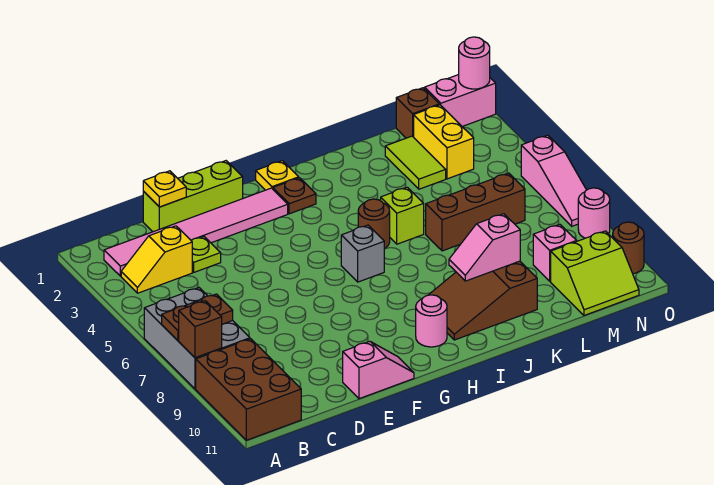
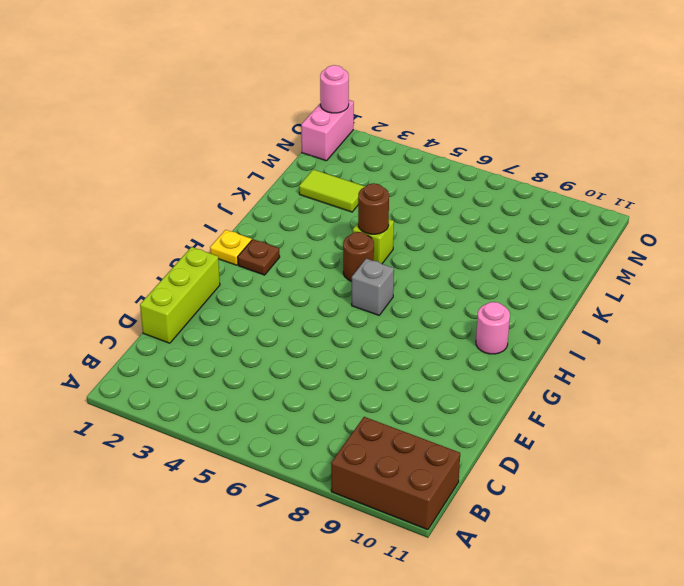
brown round brick J5 level 2 -> brown round brick O10 level 1
none -> grey brick A6:B8 level 1
none -> pink tile B2:G2 level 1
none -> yellow slope B3:C3 level 1 top C

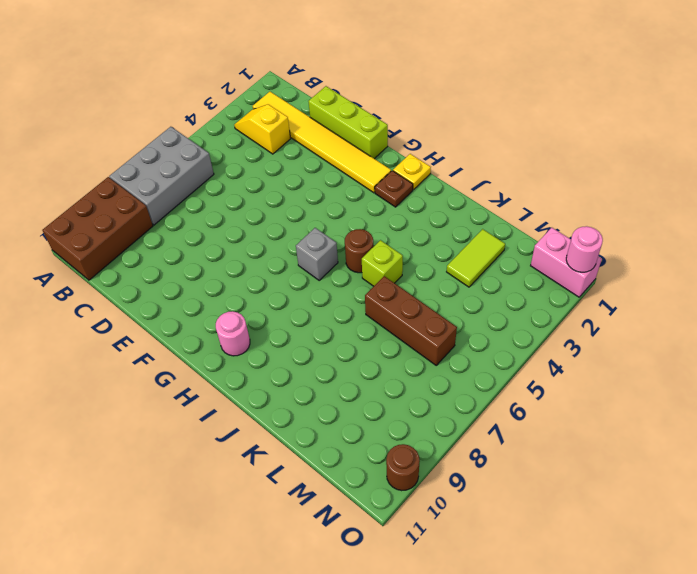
yellow tile B2:G2 level 1 -> pink tile B2:G2 level 1
none -> lime plate D3 level 1
none -> pink slope E11:F11 level 1 top E
none -> brown slope I9:K10 level 1 top K

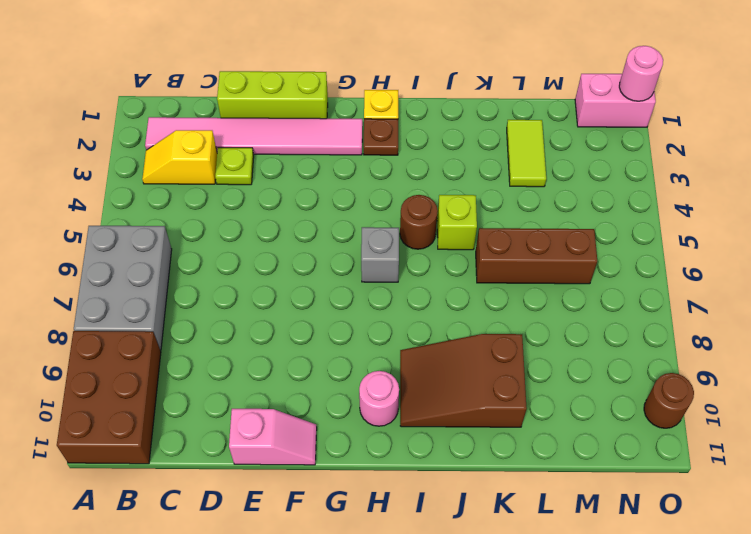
none -> brown brick M1 level 1
none -> yellow brick M2:M3 level 1
none -> pink brick M9 level 1

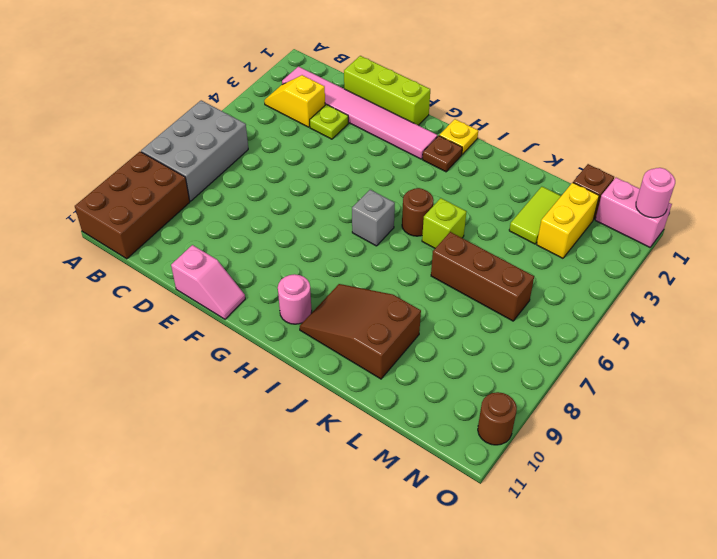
none -> pink brick M9 level 1
none -> lime slope M10:N11 level 1 top 10
none -> pink slope O5:O7 level 1 top 5

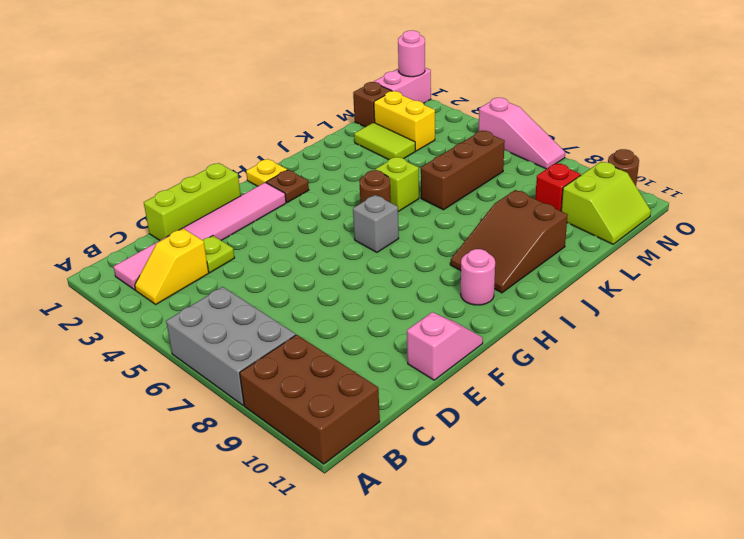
red brick M9 level 1 -> pink brick M9 level 1
none -> pink round brick O8 level 1
none -> brown plate A7:B7 level 2
none -> brown brick A8 level 2

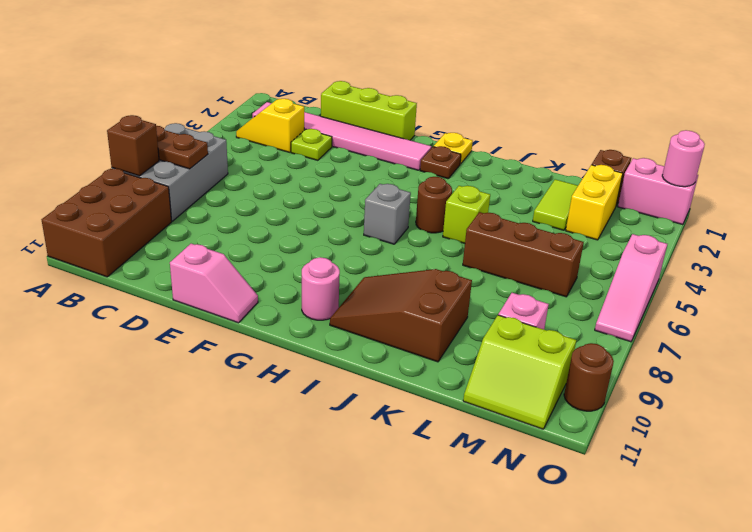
none -> pink round brick O8 level 1
none -> yellow plate D1 level 2
none -> pink slope J9:K9 level 2 top K

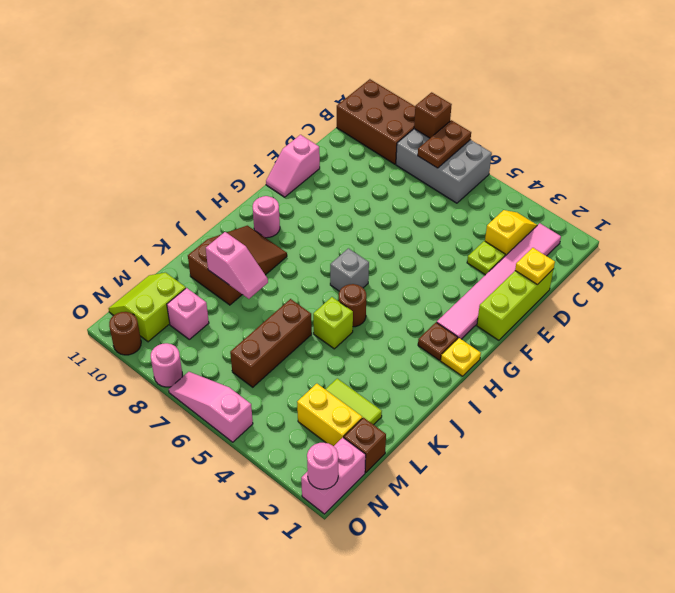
pink slope K8:K9 level 2 top 9 -> pink slope J9:K9 level 2 top K

